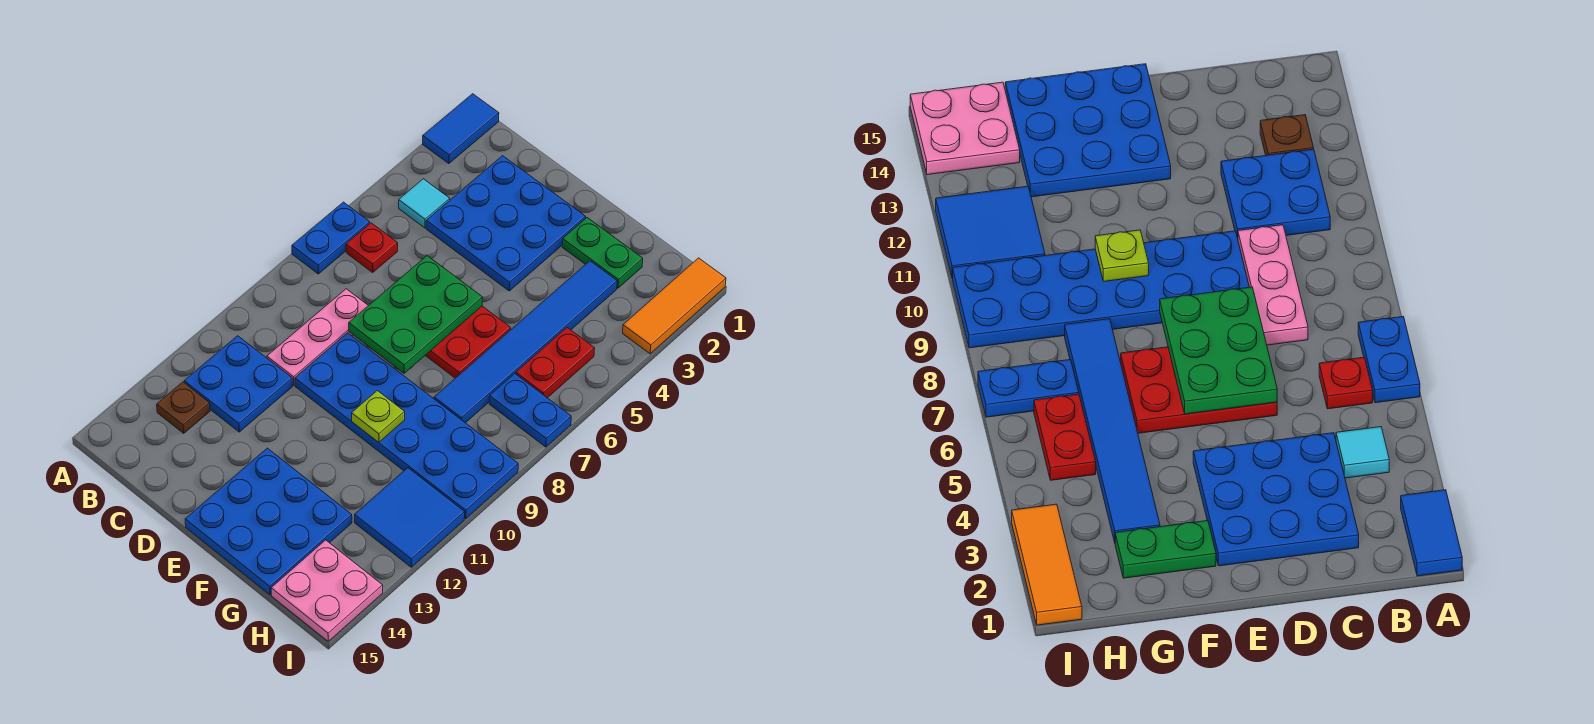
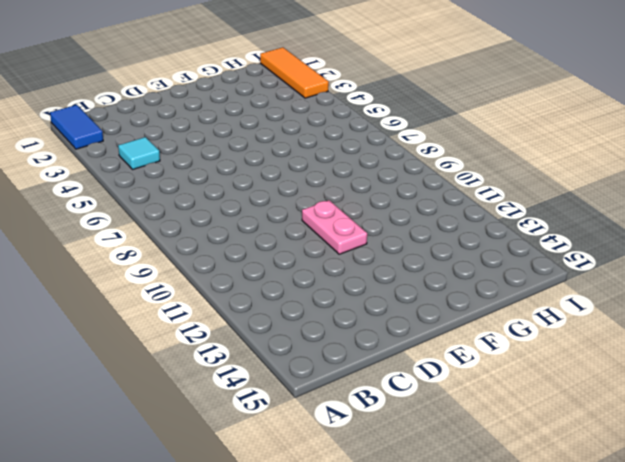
pink plate E10:E11 level 1 -> blue plate D9:I10 level 1
none -> blue plate A6:A7 level 1
none -> red plate B6 level 1
none -> blue plate B11:C12 level 1

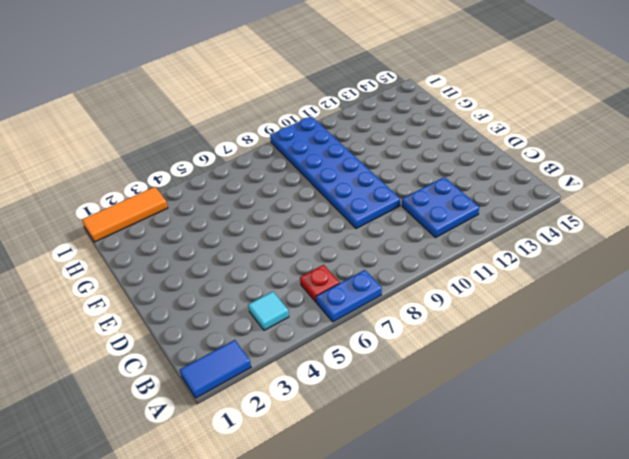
none -> brown plate B13 level 1
none -> blue plate C2:E4 level 1
none -> pink plate C8:C10 level 1

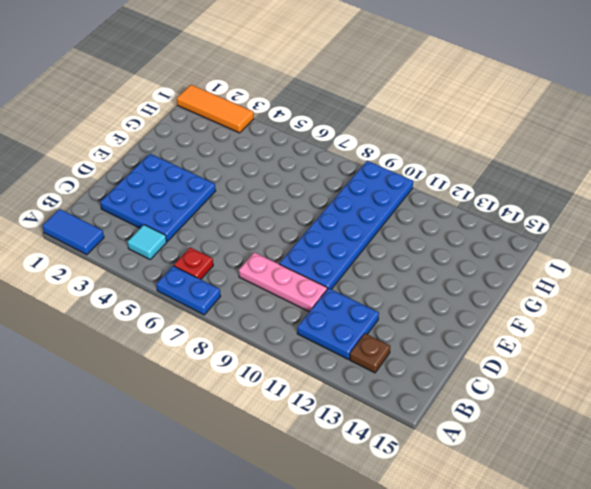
none -> red plate D6:F7 level 1
none -> blue plate E13:G15 level 1
none -> green plate F2:G2 level 1

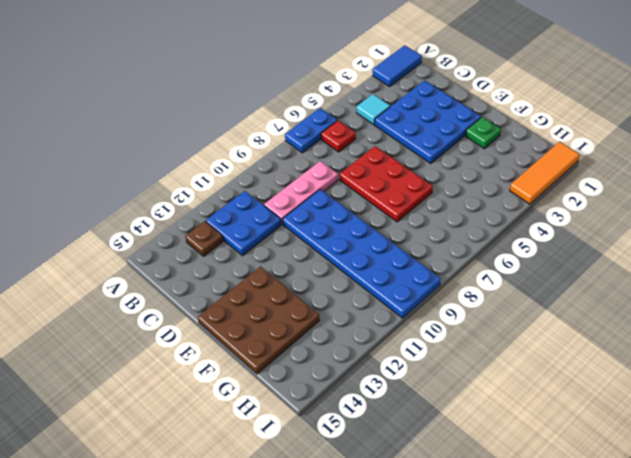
brown plate E13:G15 level 1 -> blue plate E13:G15 level 1
green plate F2 level 1 -> green plate F2:G2 level 1
none -> blue tile G3:G8 level 1
none -> red plate H5:H6 level 1
none -> blue plate H7:I7 level 1

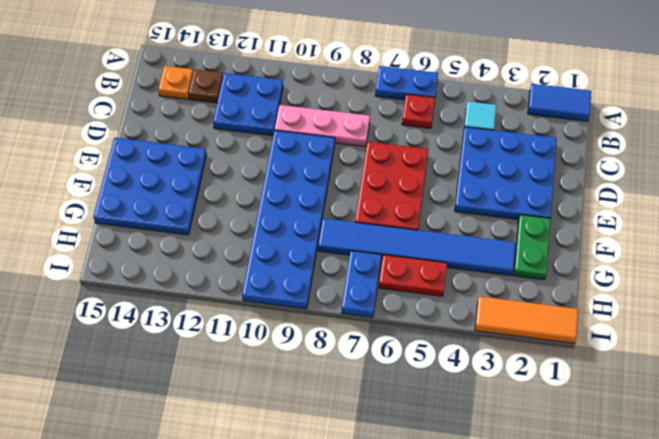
orange plate B14 level 1 -> none
none -> blue tile H11:I12 level 1
none -> pink plate H14:I15 level 1
none -> green plate D6:E8 level 2

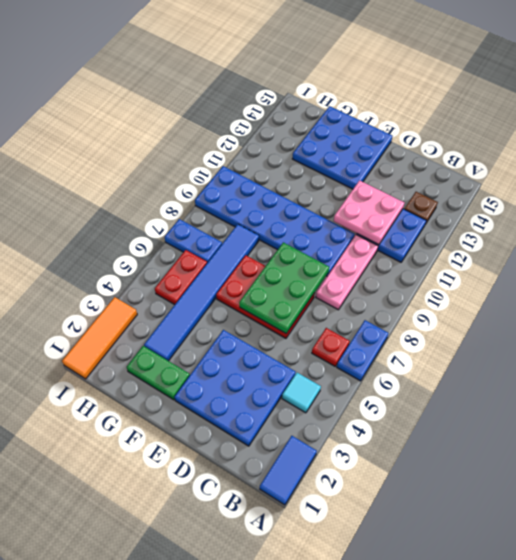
pink plate C11:D12 level 2 -> pink plate H14:I15 level 1
none -> blue tile H11:I12 level 1
none -> lime plate F10 level 2

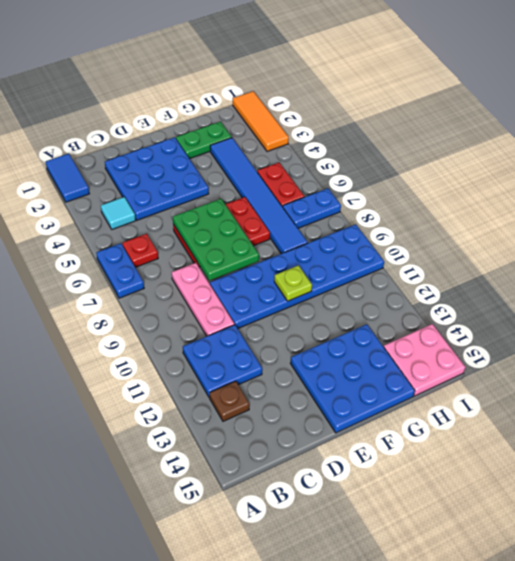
none -> blue tile H11:I12 level 1

